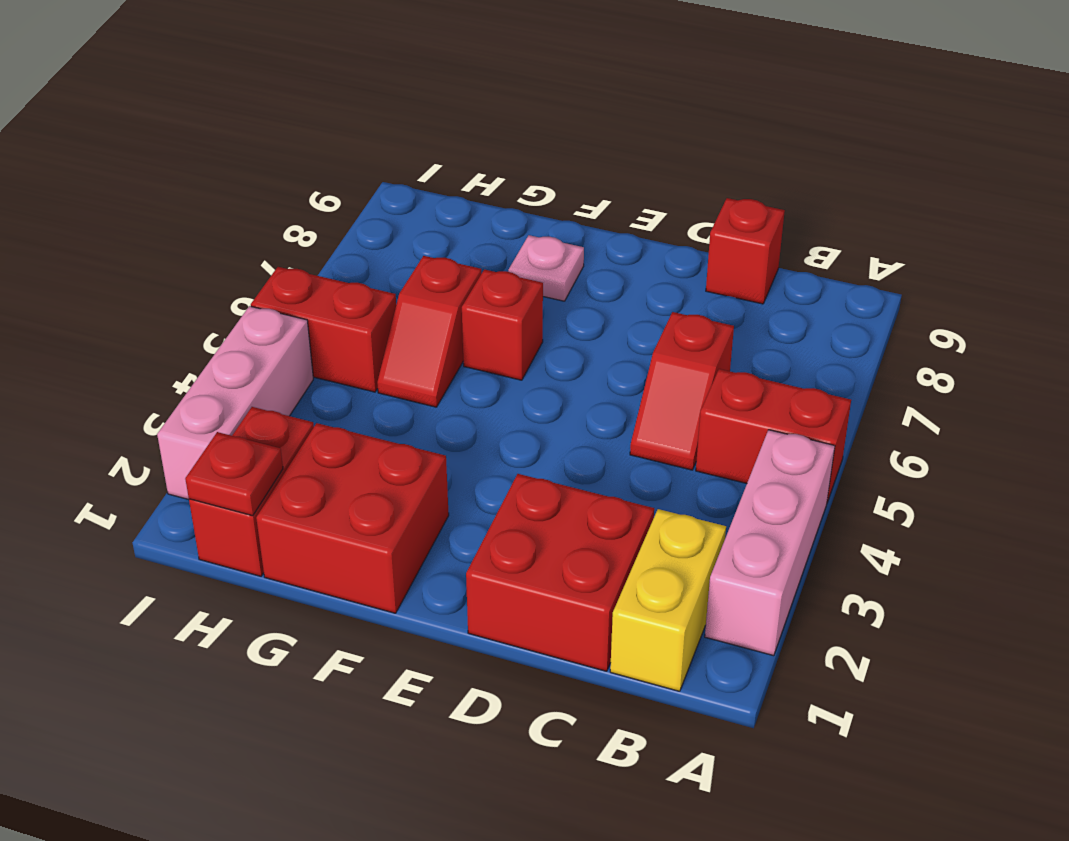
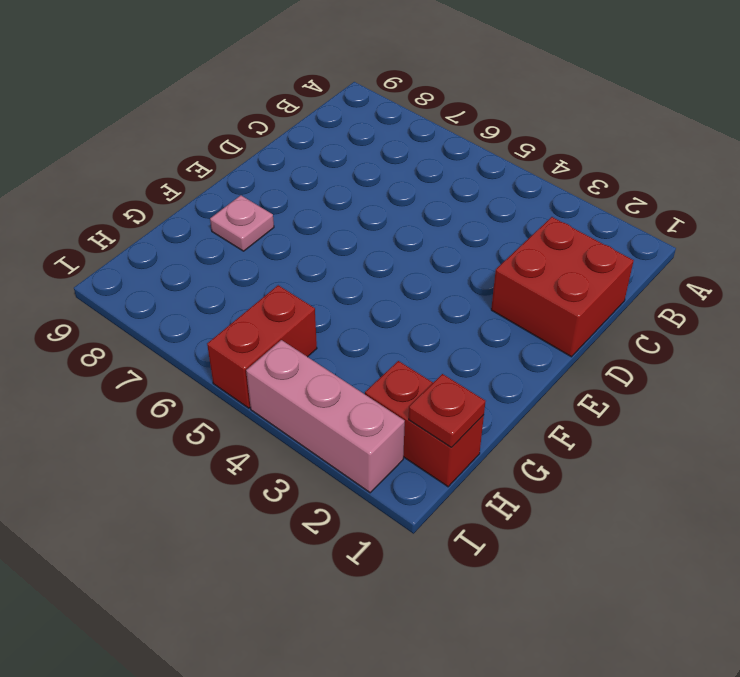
none -> pink brick A2:A4 level 1
none -> red brick A5:B5 level 1
none -> yellow brick B1:B2 level 1

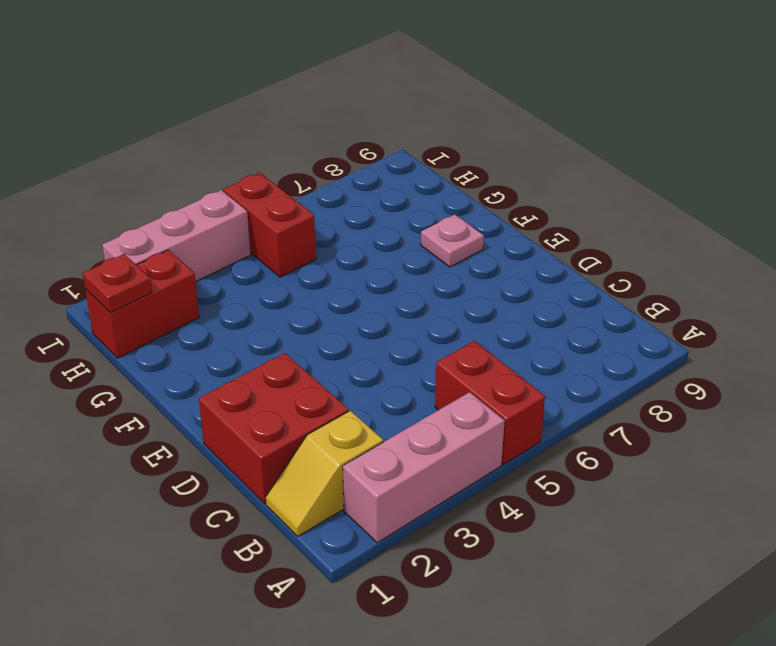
yellow slope B1:B2 level 1 top 2 -> yellow brick B1:B2 level 1
none -> red slope C5:C6 level 1 top 6
none -> red brick C9 level 1
none -> red brick F1:G2 level 1

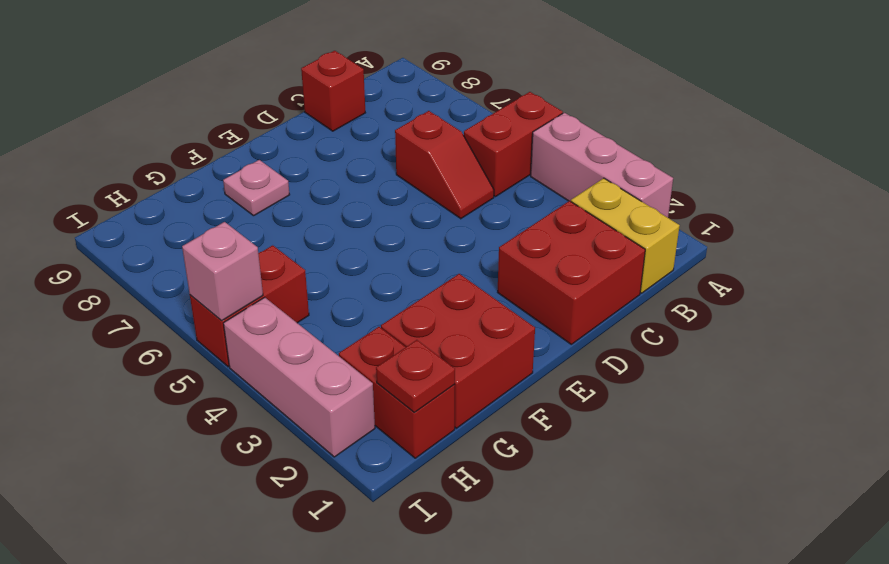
pink brick I5 level 2 -> none
none -> red brick F6 level 1
none -> red slope G5:G6 level 1 top 6

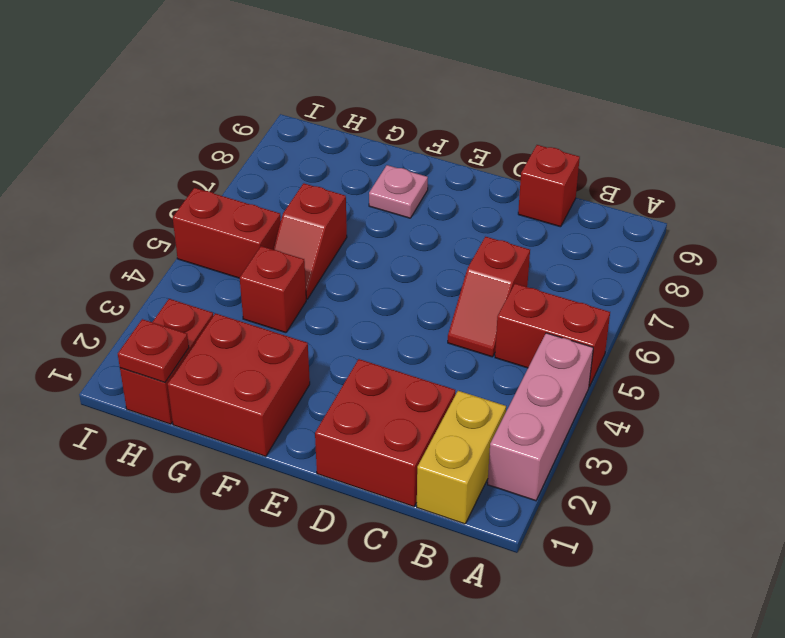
red brick G4 level 1 -> red brick F6 level 1
none -> pink brick I2:I4 level 1

